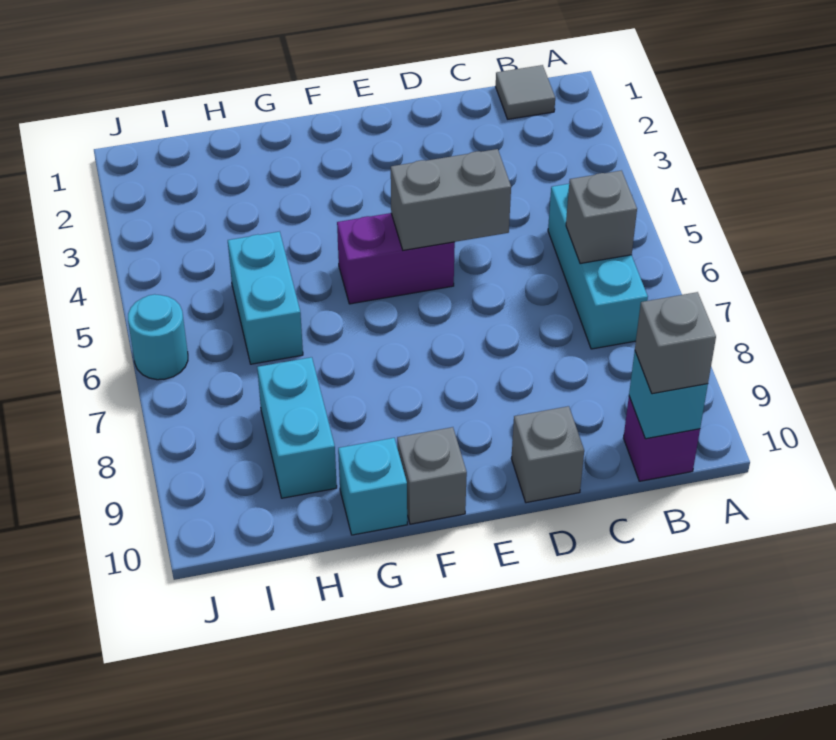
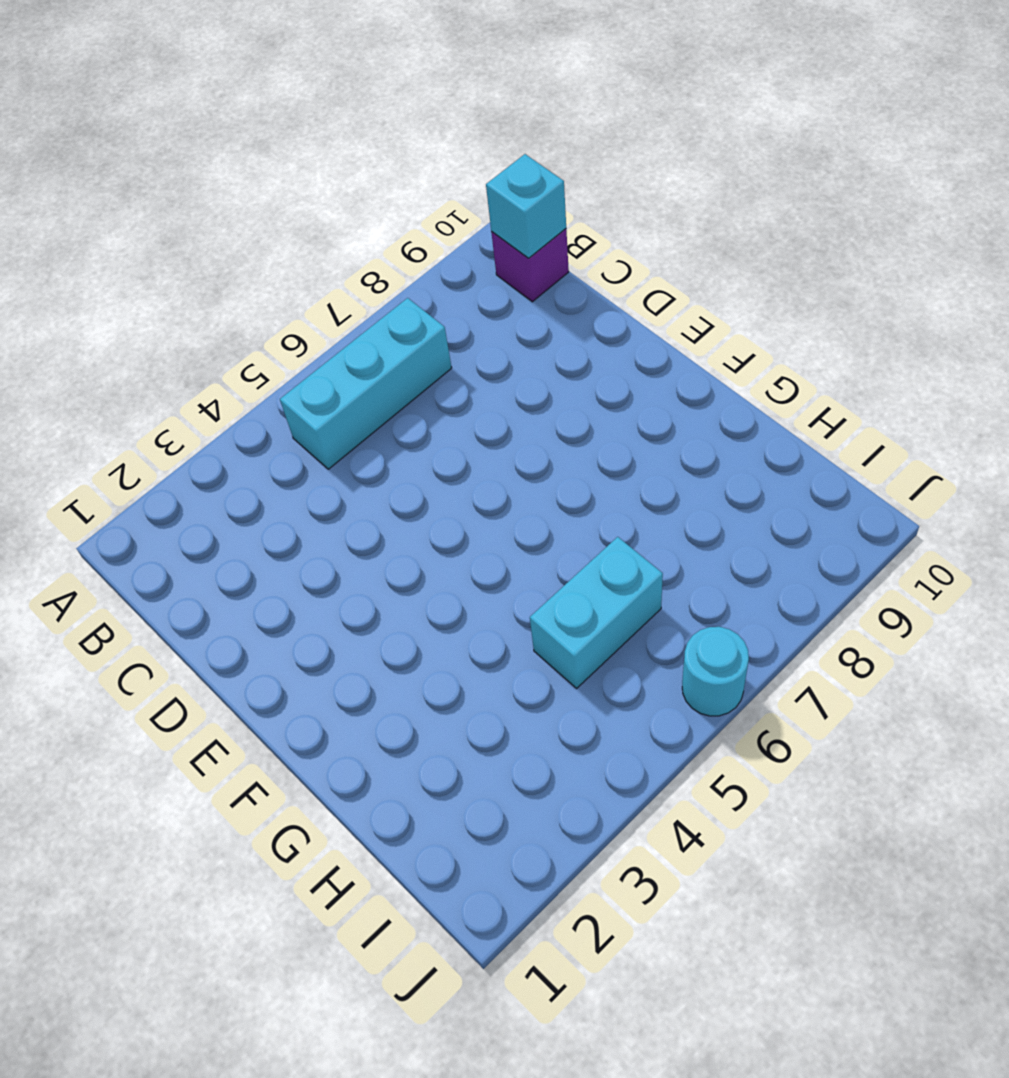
none -> grey tile B1 level 1
none -> grey brick D10 level 1
none -> purple brick E5:F5 level 1

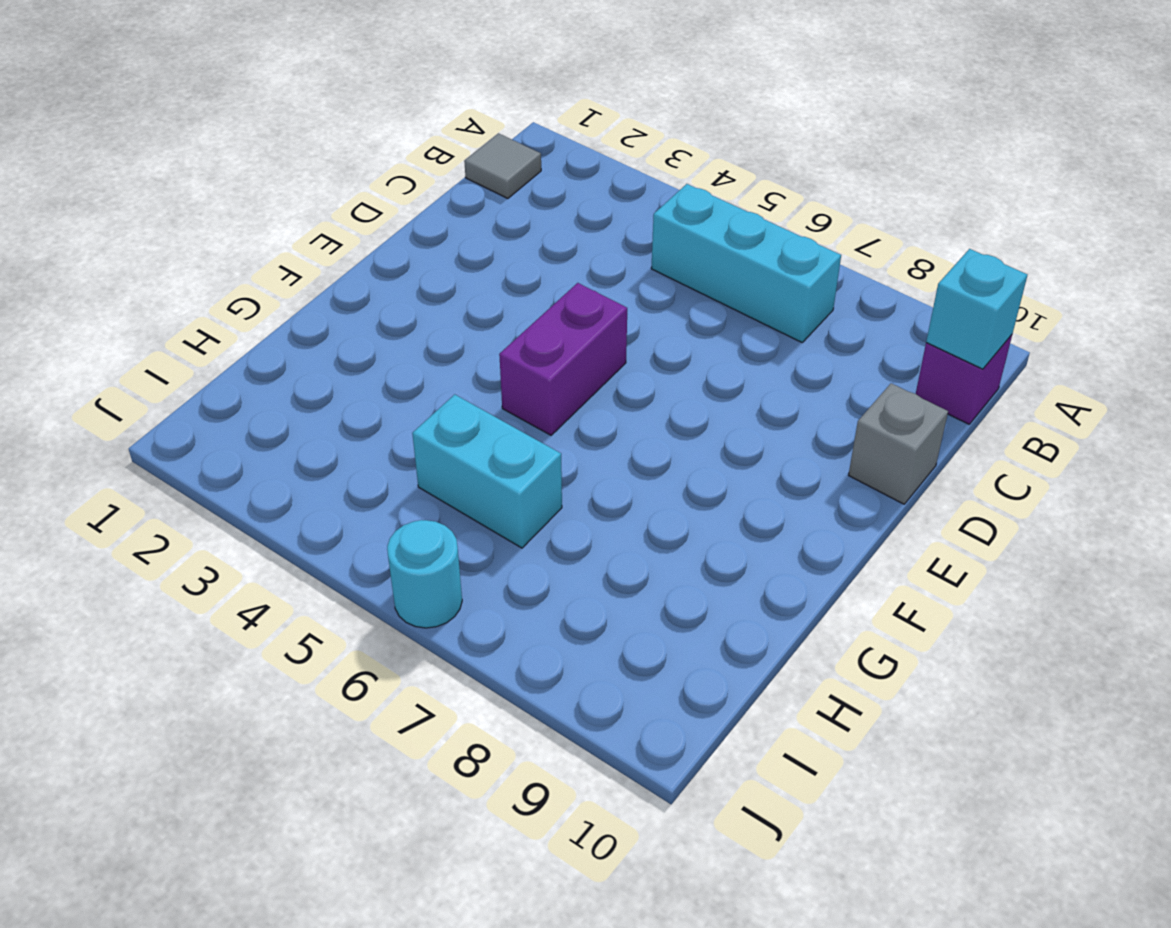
none -> grey brick F10 level 1
none -> cyan brick G10 level 1
none -> cyan brick H8:H9 level 1

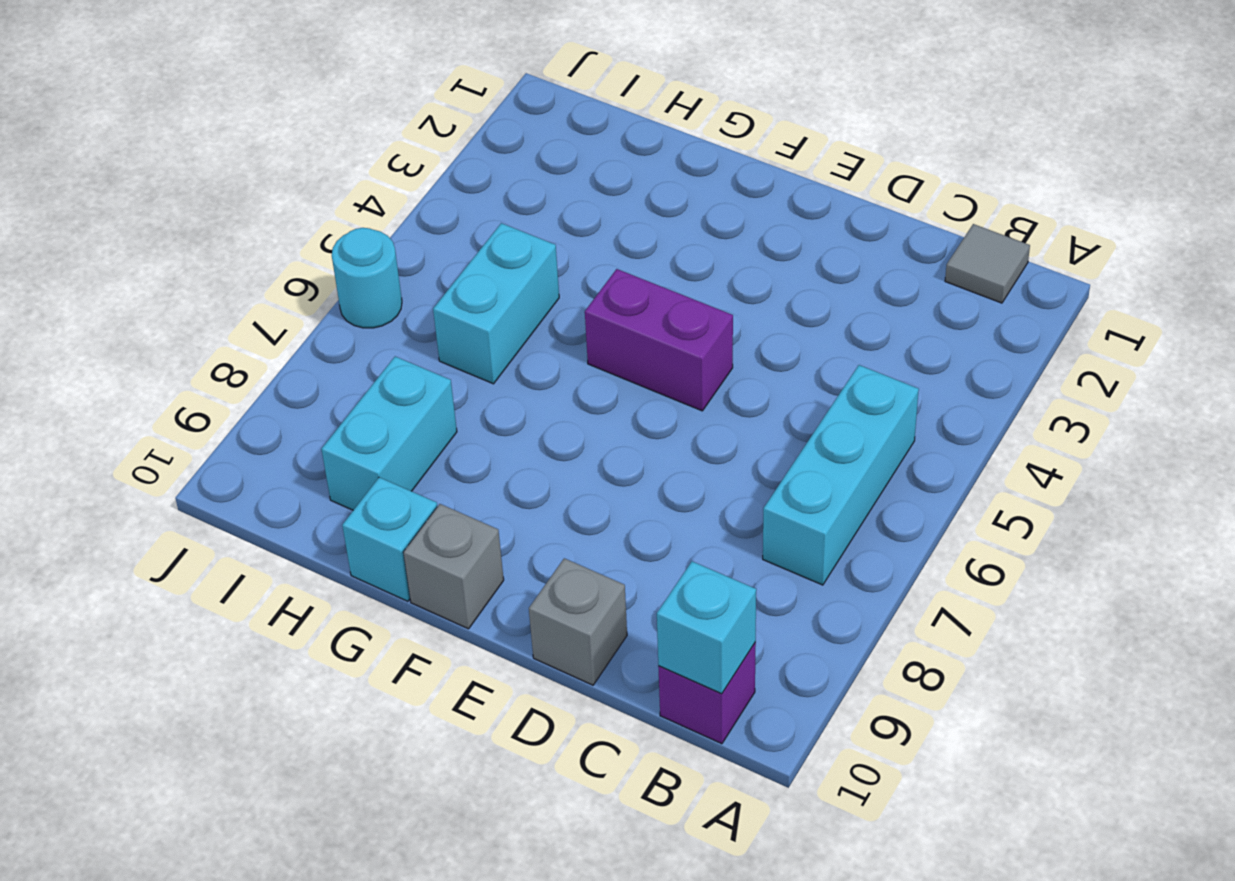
none -> grey brick B6 level 2
none -> grey brick D5:E5 level 2
none -> grey brick B10 level 3

